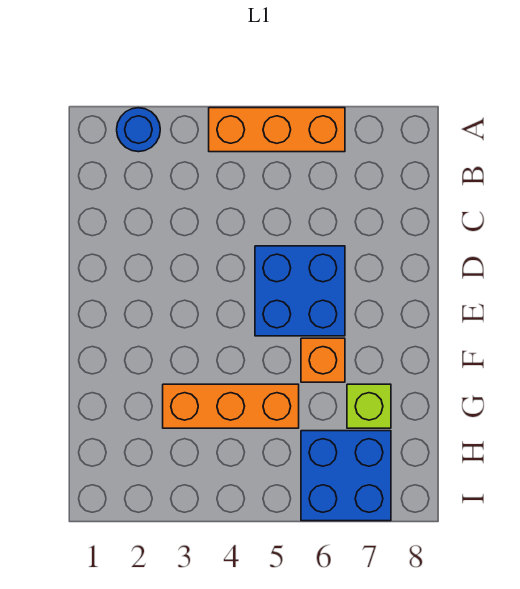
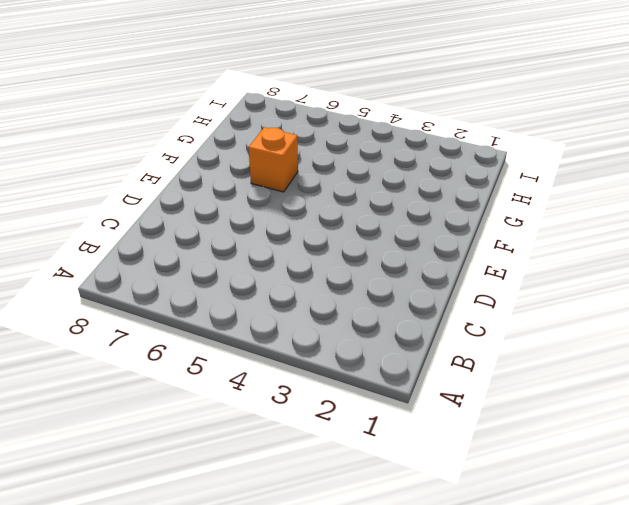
none -> blue round brick A2 level 1
none -> orange brick A4:A6 level 1

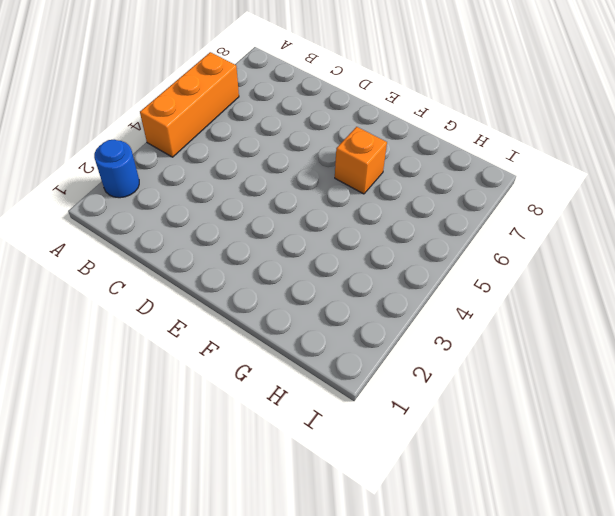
none -> blue brick D5:E6 level 1
none -> orange brick G3:G5 level 1

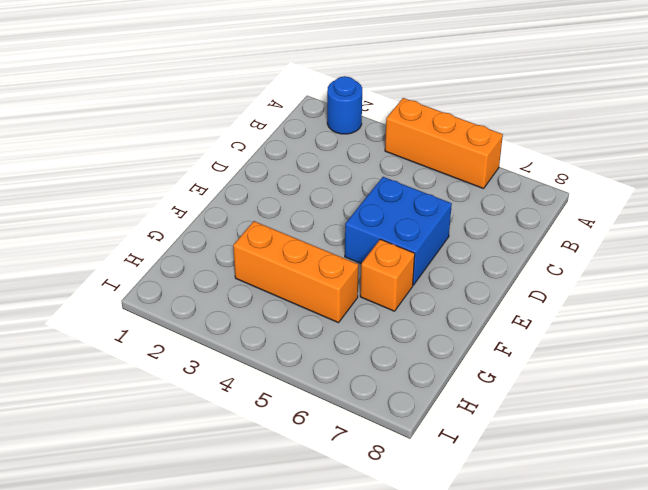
none -> lime brick G7 level 1
none -> blue brick H6:I7 level 1

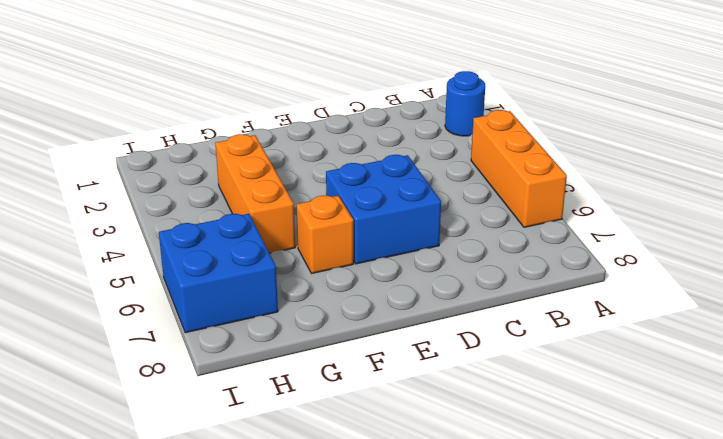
none -> lime brick G7 level 1

